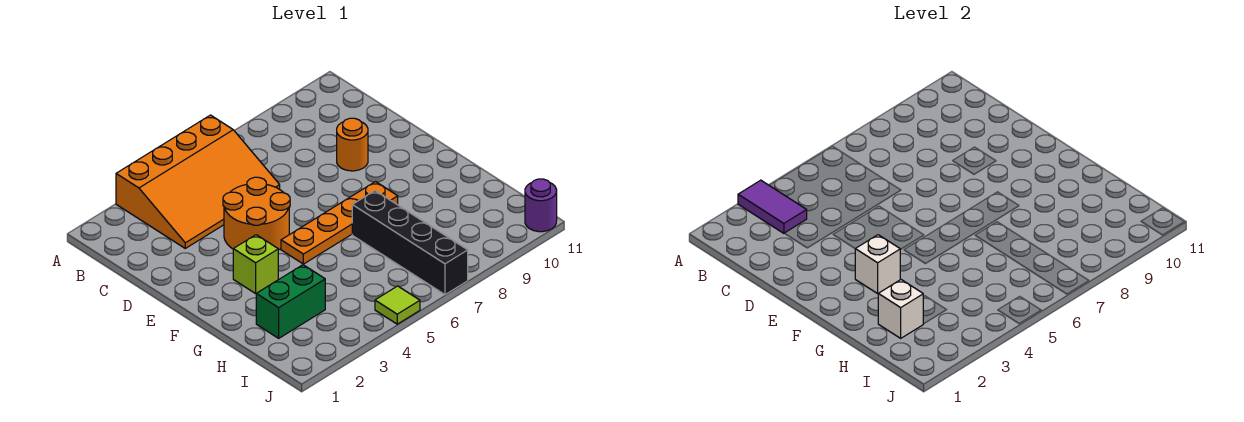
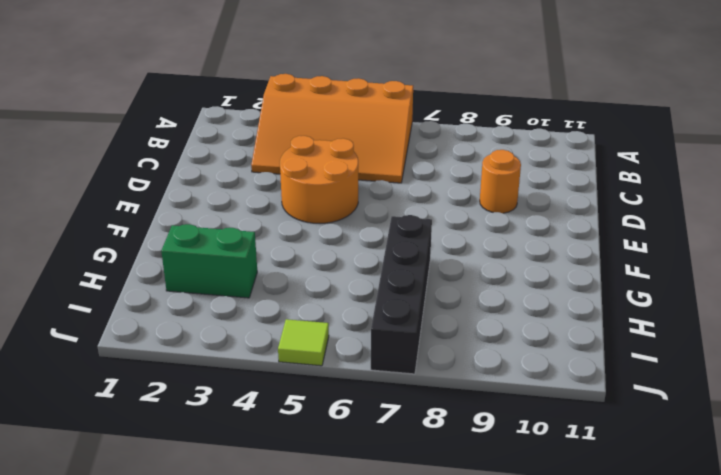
none -> lime brick F3 level 1
none -> orange plate F5:F8 level 1
none -> purple round brick J11 level 1

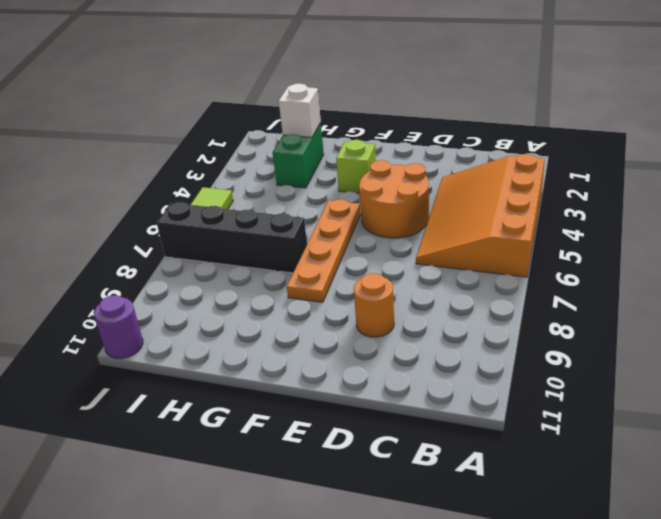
none -> purple tile A3:B3 level 2
none -> white brick F3 level 2

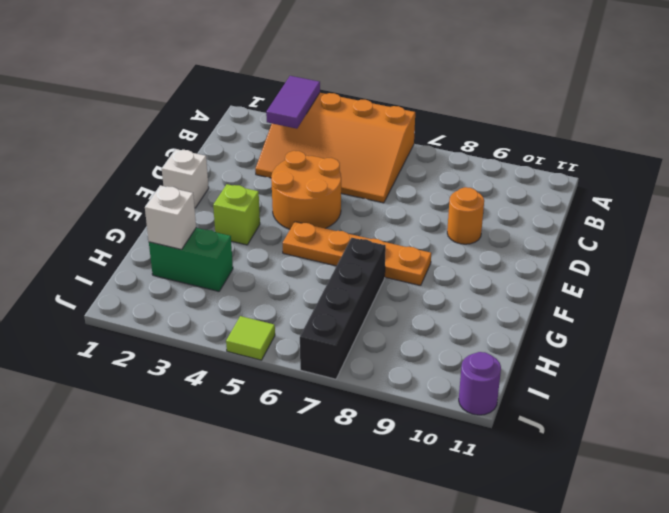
white brick E1 level 1 -> white brick F3 level 2

